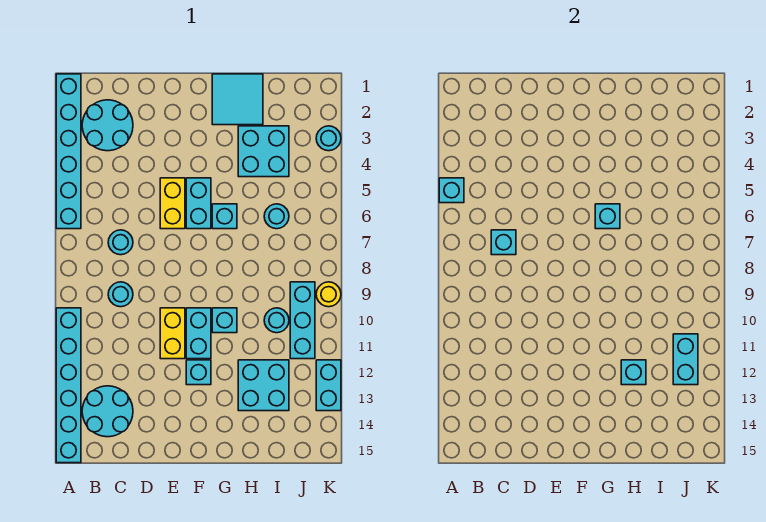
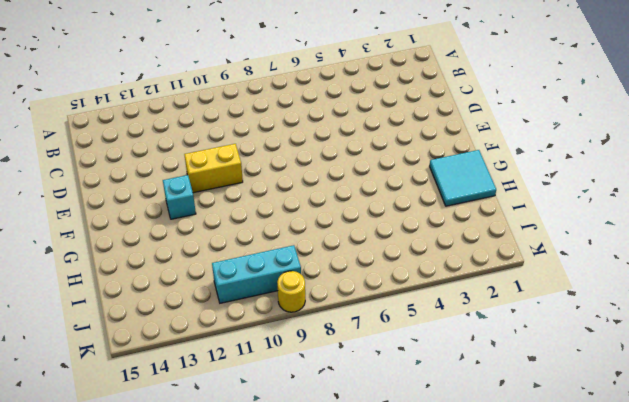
none -> cyan brick A1:A6 level 1
none -> cyan brick A10:A15 level 1
none -> cyan round brick B2:C3 level 1

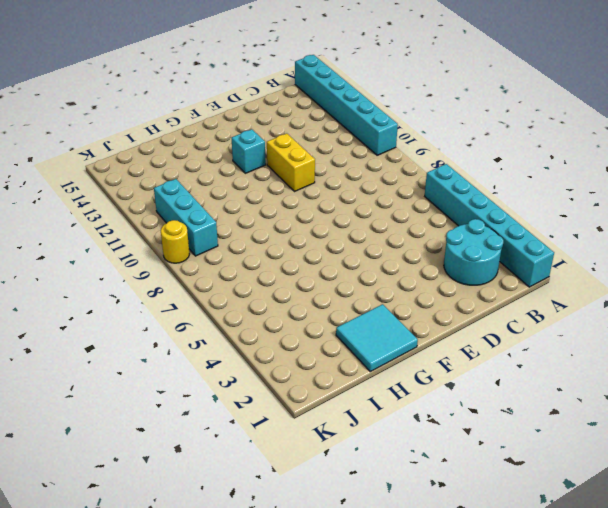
none -> cyan round brick B13:C14 level 1
none -> cyan round brick C7 level 1
none -> cyan round brick C9 level 1

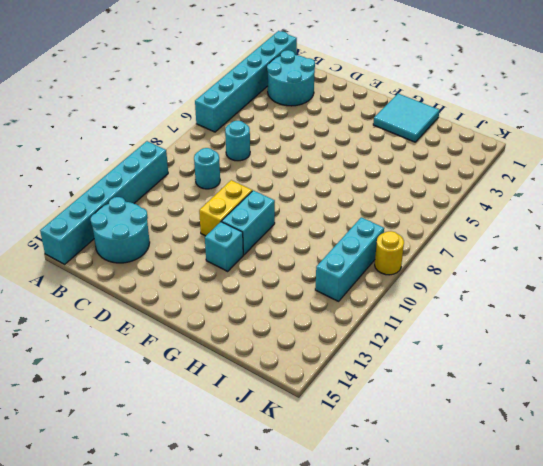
none -> yellow brick E5:E6 level 1
none -> cyan brick F5:F6 level 1
none -> cyan brick G6 level 1

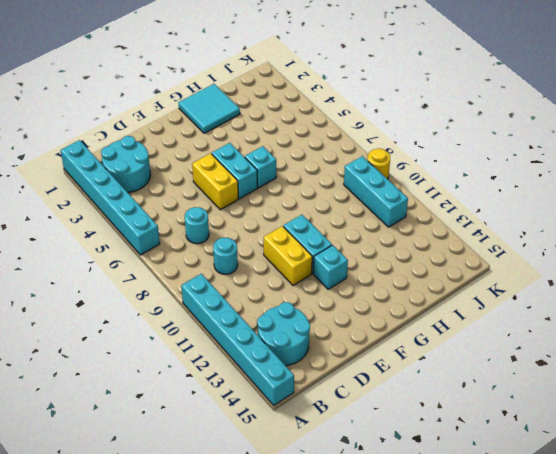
none -> cyan brick G10 level 1
none -> cyan brick H3:I4 level 1
none -> cyan brick H12:I13 level 1

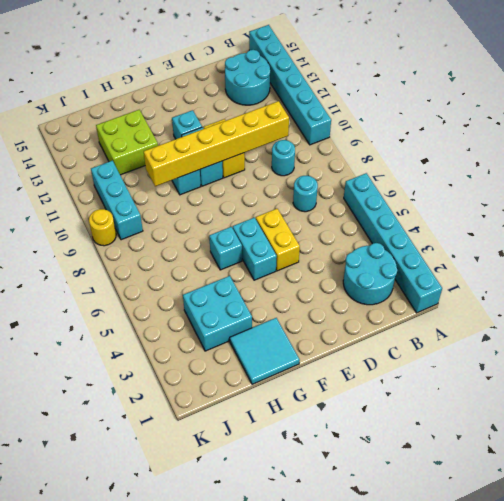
yellow brick C10:H10 level 2 -> none
lime brick H12:I13 level 1 -> cyan brick H12:I13 level 1
none -> cyan round brick I6 level 1
none -> cyan round brick I10 level 1
none -> cyan round brick K3 level 1

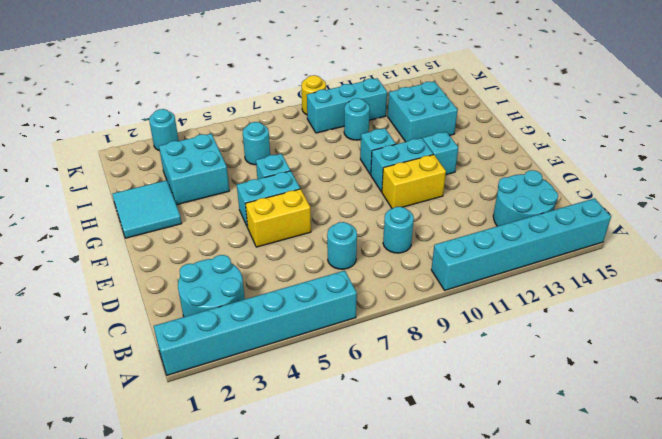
none -> cyan brick K12:K13 level 1
none -> cyan brick A5 level 2
none -> cyan brick C7 level 2

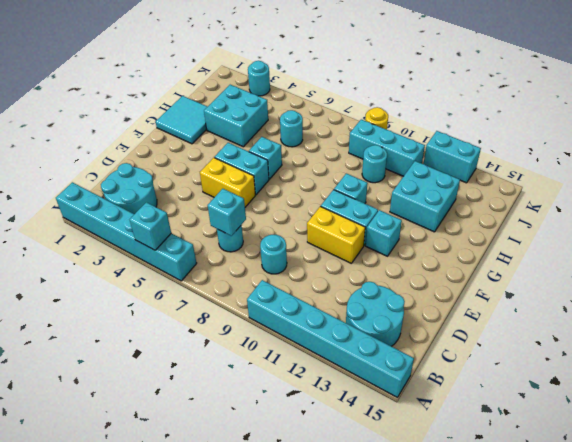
none -> cyan brick G6 level 2
none -> cyan brick H12 level 2
none -> cyan brick J11:J12 level 2

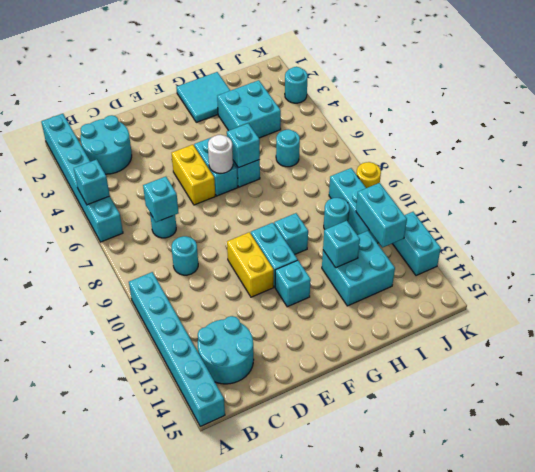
white round brick F6 level 2 -> none

